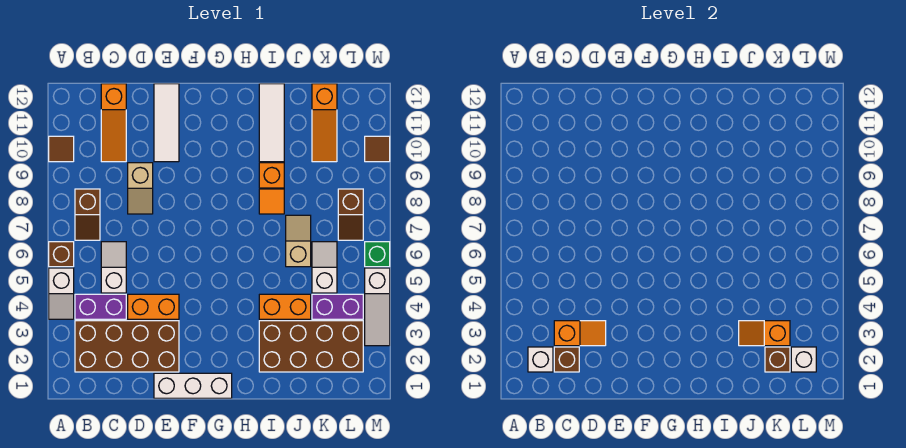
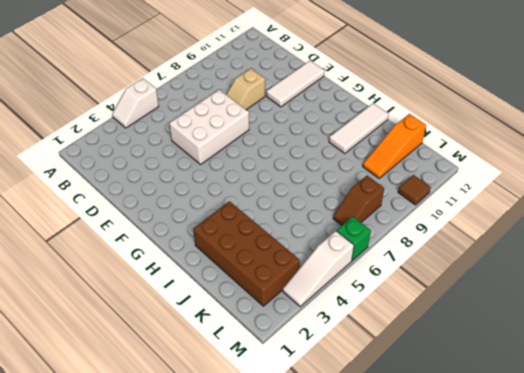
white brick D5:E7 level 1 -> none
none -> brown brick A6 level 1
none -> brown tile A10 level 1
none -> brown brick B2:E3 level 1
none -> purple brick B4:C4 level 1

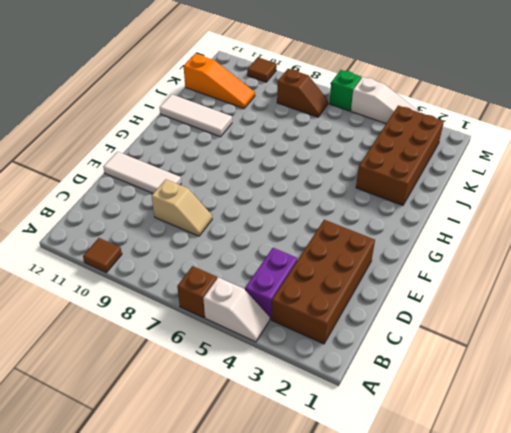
none -> brown slope B7:B8 level 1 top 8
none -> white slope C5:C6 level 1 top 5
none -> orange slope C10:C12 level 1 top 12
none -> orange brick D4:E4 level 1

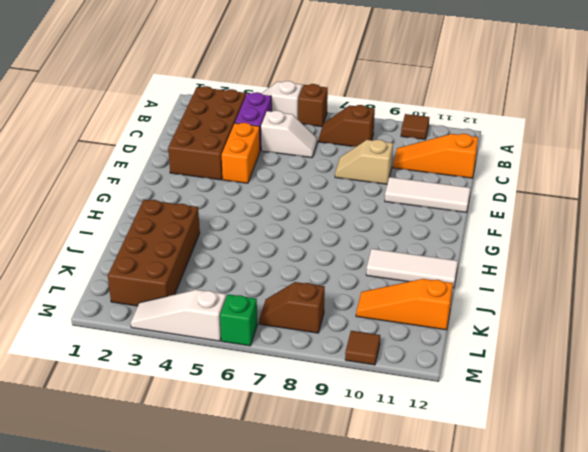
none -> white brick E1:G1 level 1
none -> orange brick I4:J4 level 1
none -> orange tile I8 level 1
none -> orange brick I9 level 1

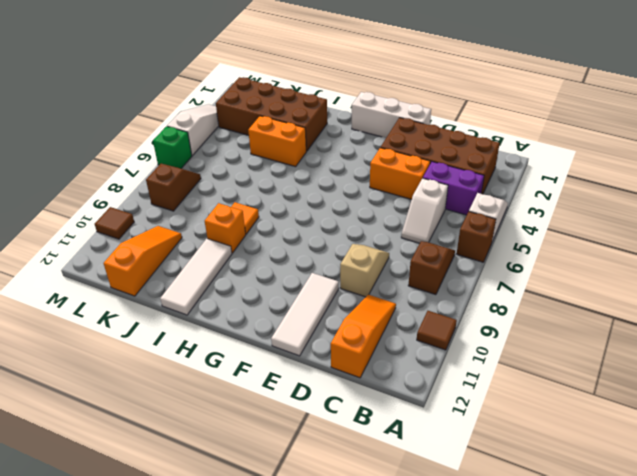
none -> tan slope J6:J7 level 1 top 6
none -> purple brick K4:L4 level 1
none -> white slope K5:K6 level 1 top 5
none -> white brick B2 level 2

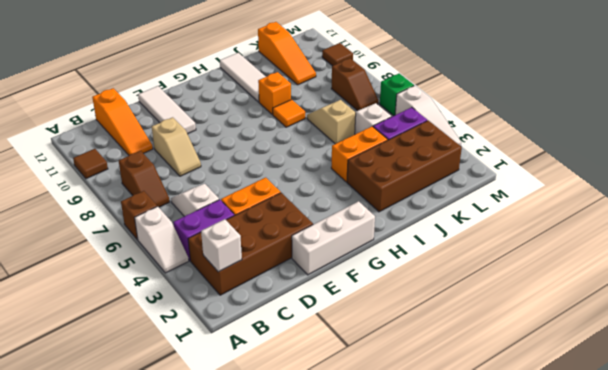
none -> brown brick C2 level 2
none -> orange slope C3:D3 level 2 top C
none -> orange slope J3:K3 level 2 top K
none -> brown brick K2 level 2

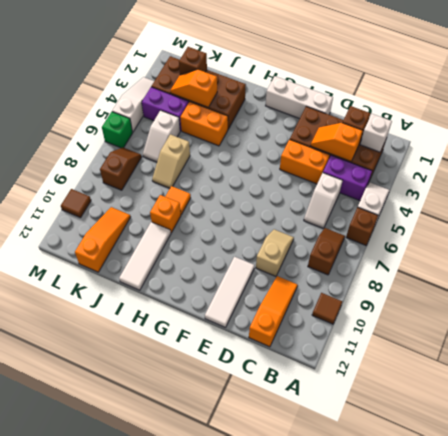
orange slope J3:K3 level 2 top J -> orange slope J3:K3 level 2 top K
none -> white brick L2 level 2

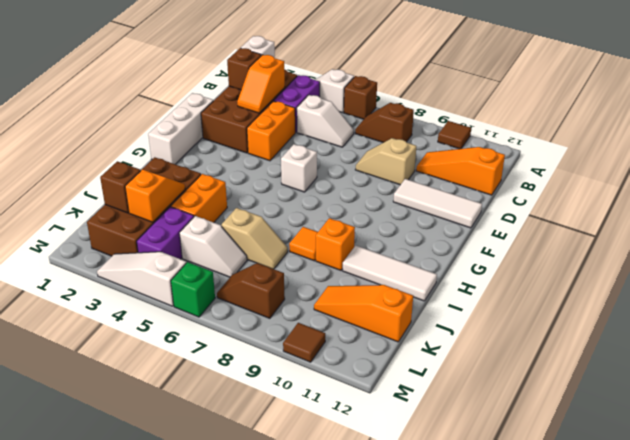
white brick F6 level 1 -> white brick L2 level 2

